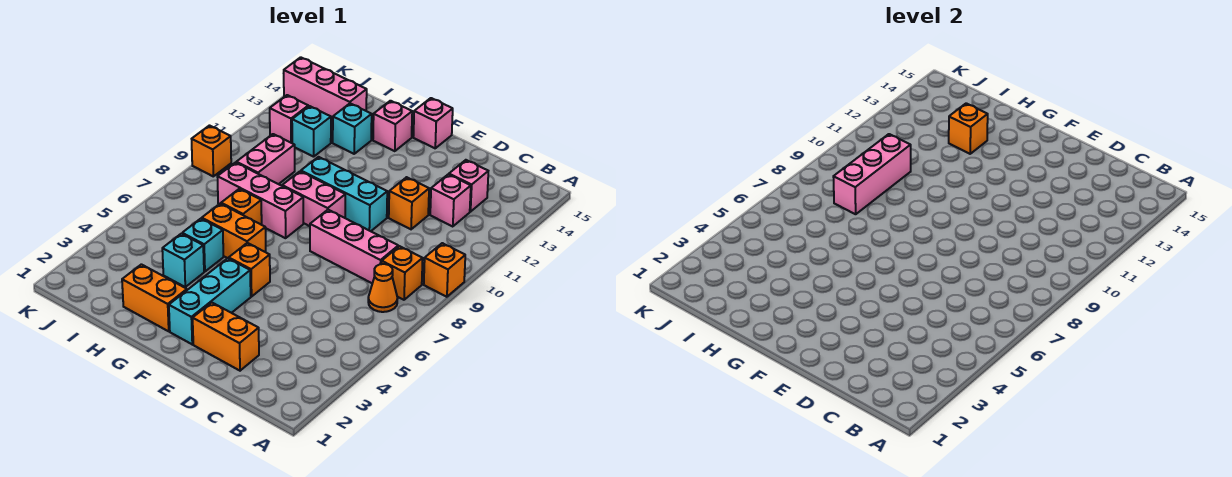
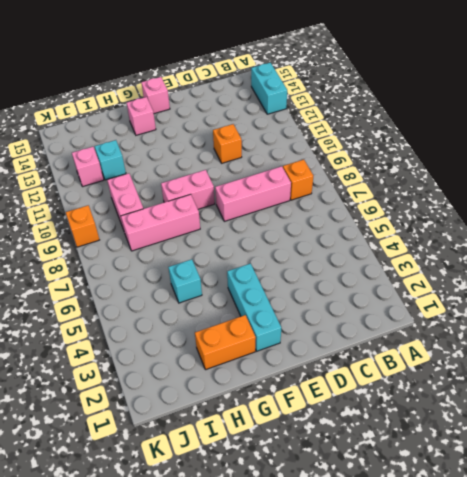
cyan brick A13:A14 level 1 -> none
none -> orange brick A9 level 1
none -> orange cone B7 level 1
none -> pink brick C12 level 1

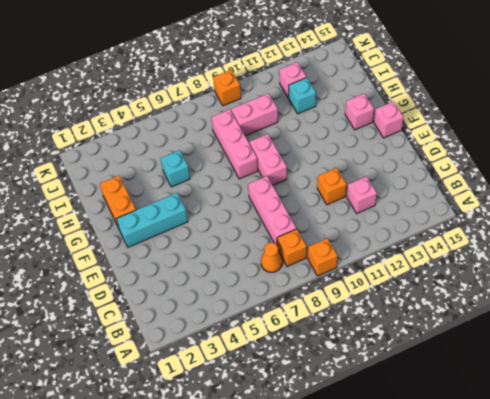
none -> pink brick C13 level 1
none -> orange brick D2:E2 level 1
none -> cyan brick E10:G10 level 1

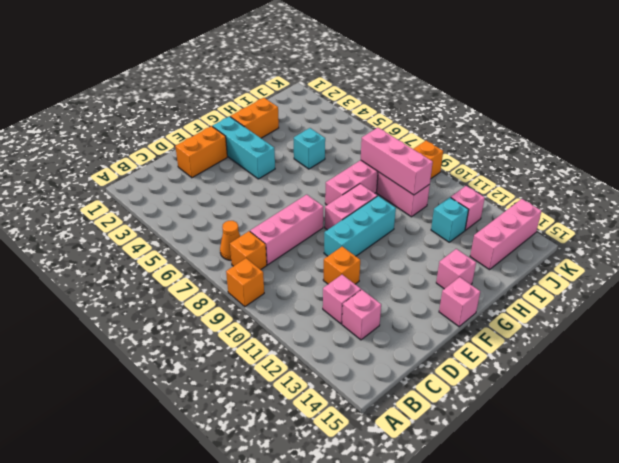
none -> orange brick F5 level 1
none -> orange brick G6:H6 level 1
none -> cyan brick H4 level 1

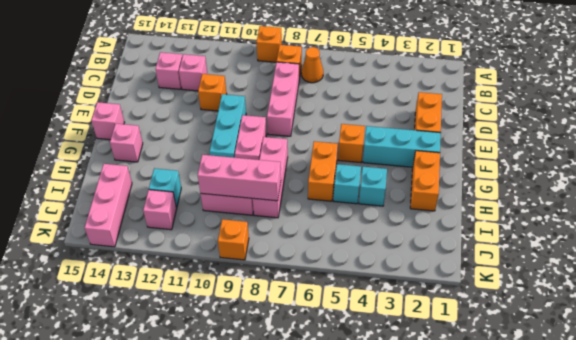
none -> orange brick H7 level 1
none -> cyan brick H13 level 1
none -> orange brick H13 level 2

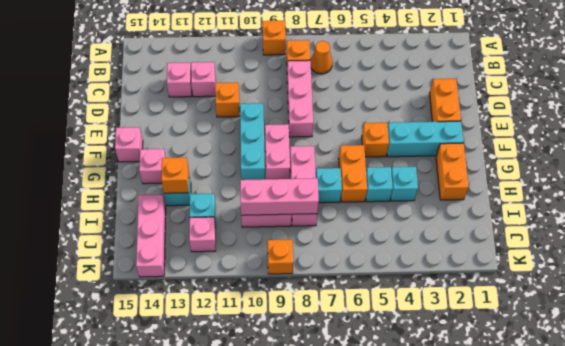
cyan brick H7 level 1 -> orange brick H7 level 1

